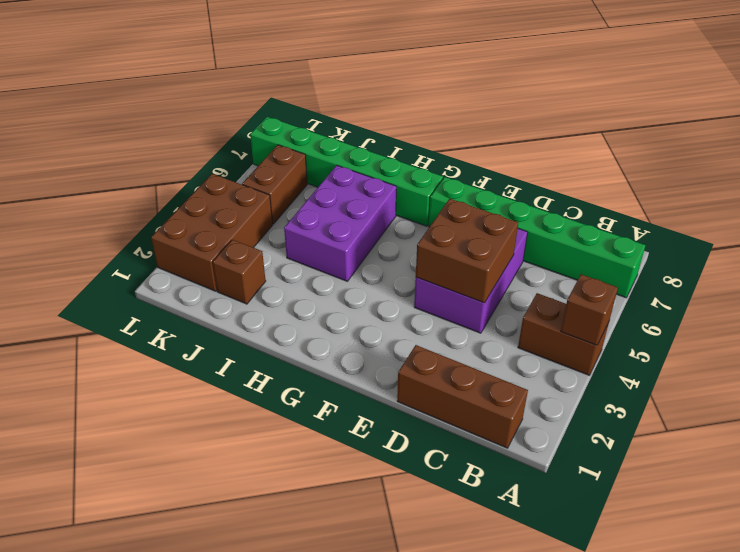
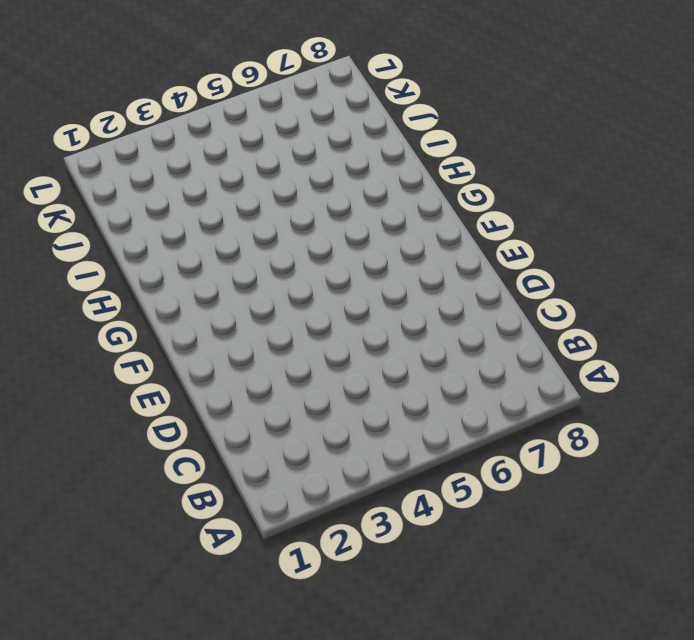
none -> brown brick A4:B4 level 1
none -> green brick A7:F7 level 1

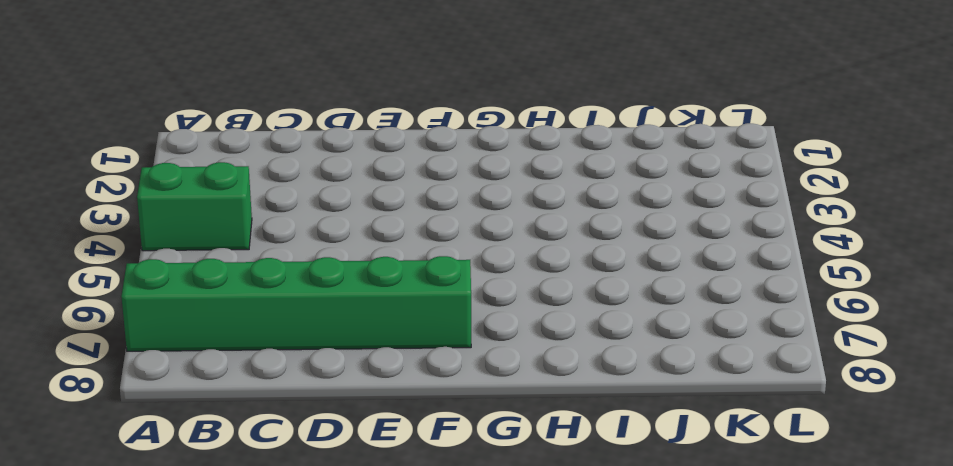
green brick A4:B4 level 1 -> brown brick A4:B4 level 1
none -> brown brick B1:D1 level 1
none -> purple brick D4:E6 level 1

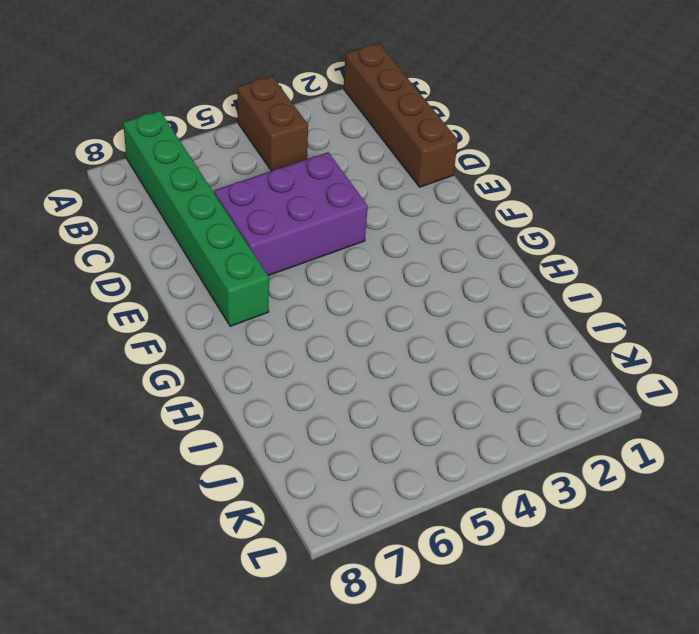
brown brick A1:D1 level 1 -> brown brick B1:D1 level 1
none -> green brick G7:L7 level 1
none -> purple brick H4:I6 level 1

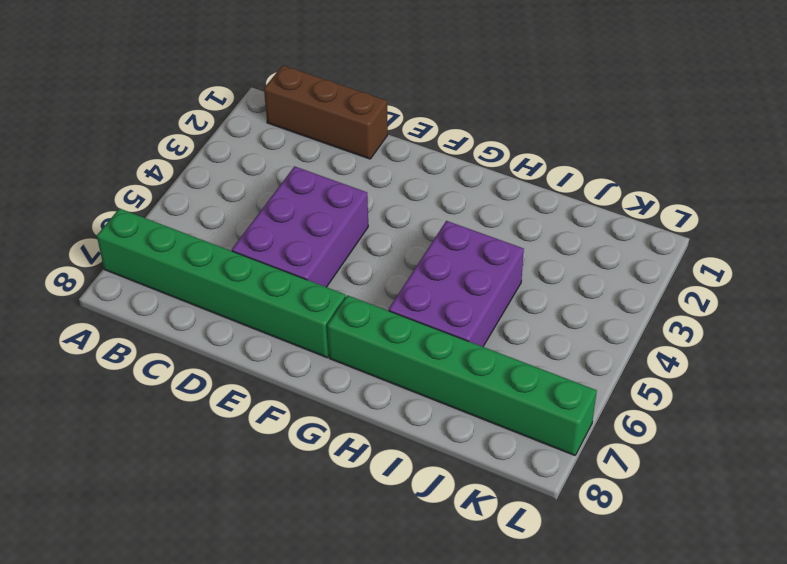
none -> brown brick A4:B4 level 1
none -> brown brick J2 level 1

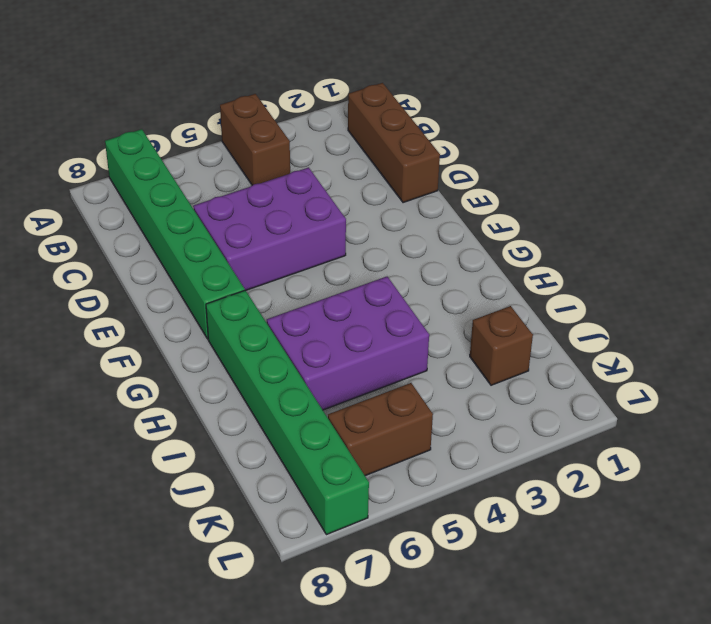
none -> brown brick K2:L4 level 1
none -> brown brick A4 level 2

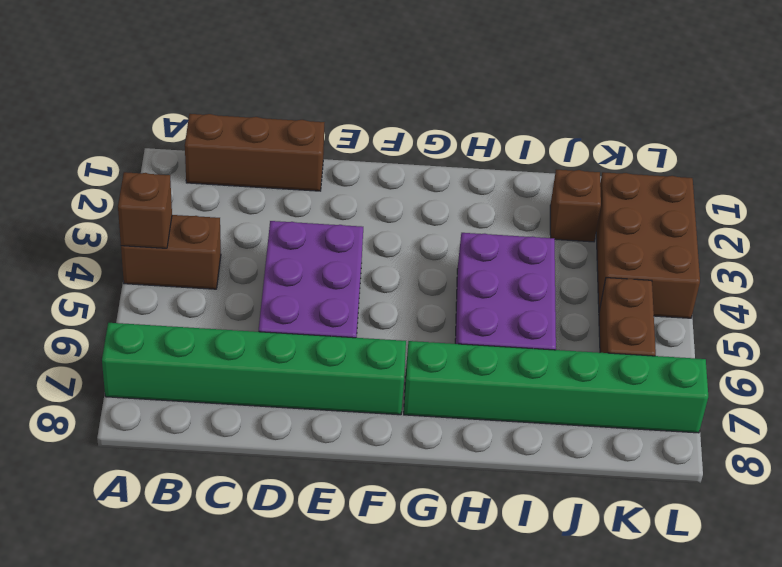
none -> brown brick D4:E5 level 2

